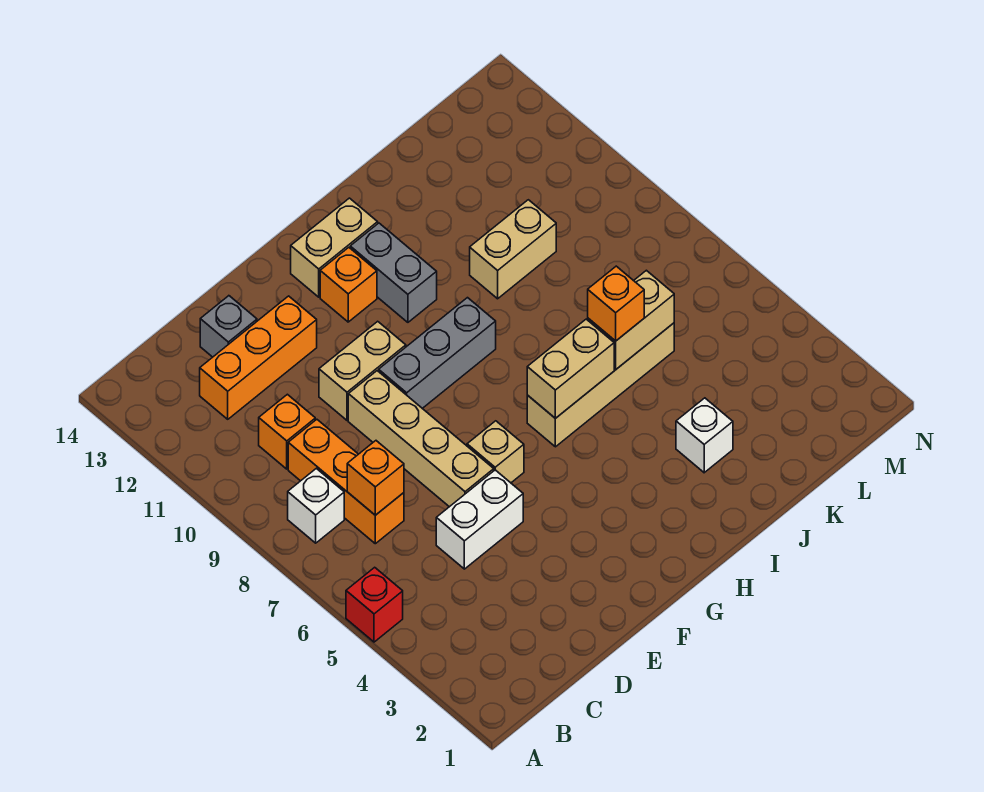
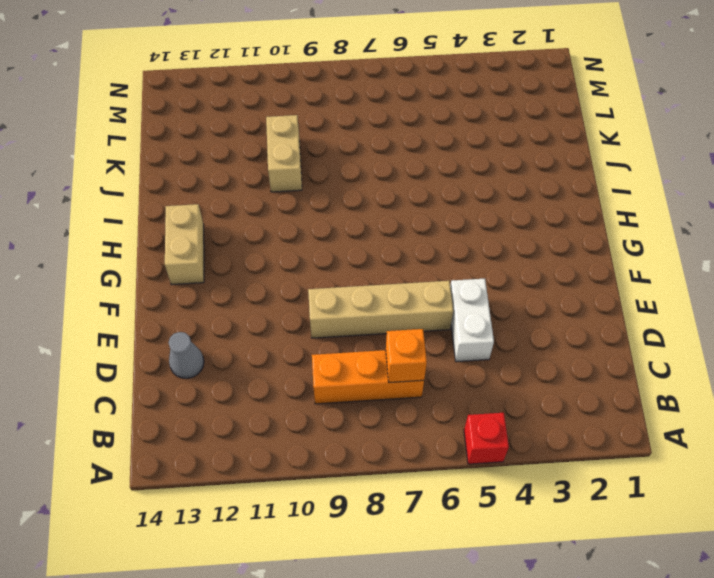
grey cone D13 level 1 -> grey brick D13 level 1
none -> white brick B8 level 1
none -> orange brick C10 level 1
none -> orange brick C12:E12 level 1

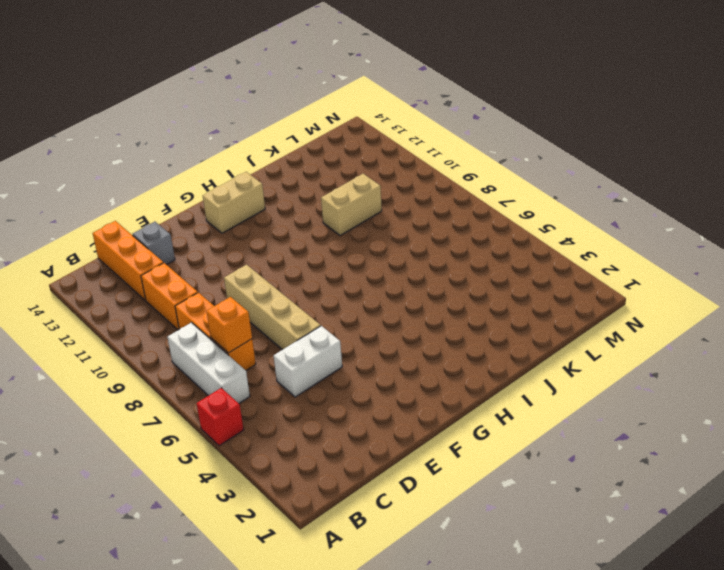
white brick B6:B8 level 1 -> white brick B8 level 1
orange brick C10:C11 level 1 -> orange brick C10 level 1
orange brick C12:C14 level 1 -> orange brick C12:E12 level 1
none -> tan brick E10:F10 level 1
none -> tan brick F6 level 1
none -> grey brick F9:H9 level 1

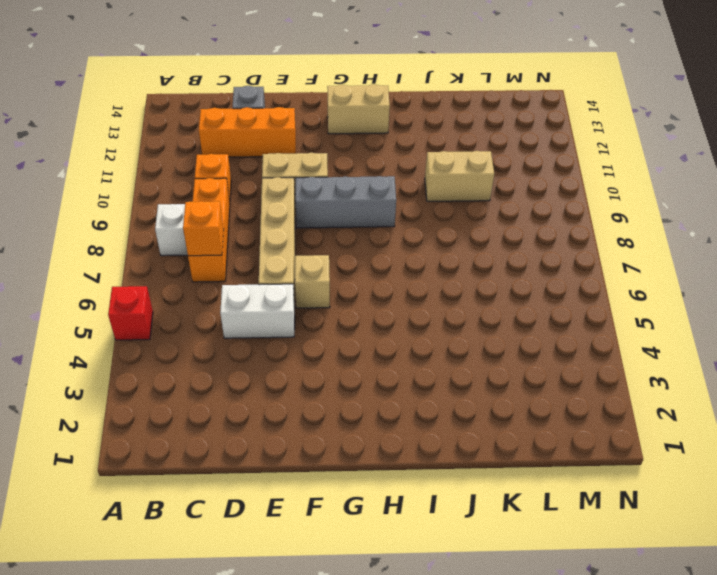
none -> orange brick G12 level 1
none -> tan brick H6:K6 level 1
none -> grey brick H11:H12 level 1

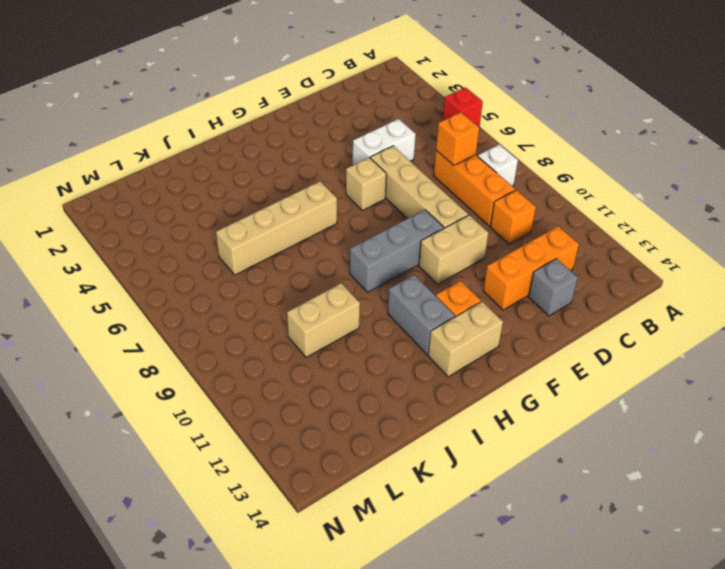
none -> white brick J3 level 1
none -> tan brick H6:I6 level 2
none -> tan brick J6:K6 level 2

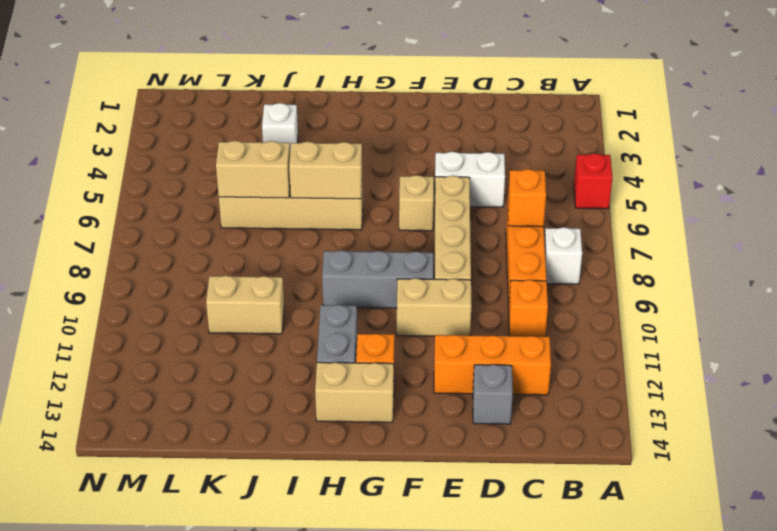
none -> orange brick J6 level 3

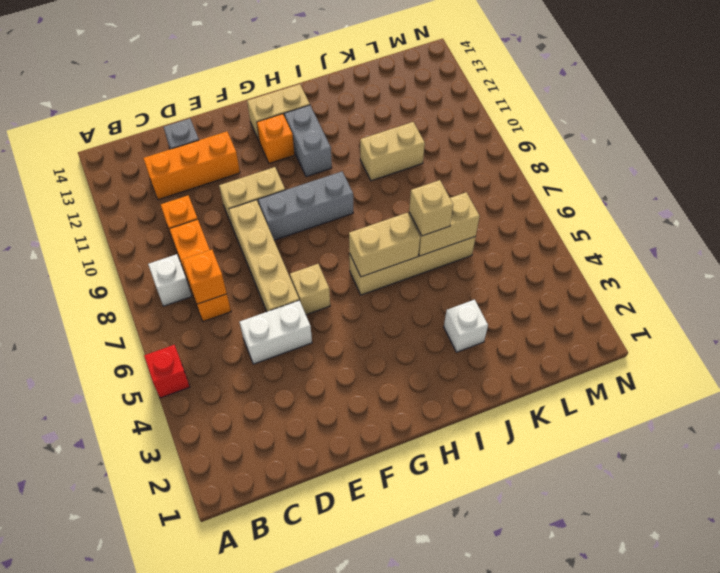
tan brick J6 level 3 -> orange brick J6 level 3

